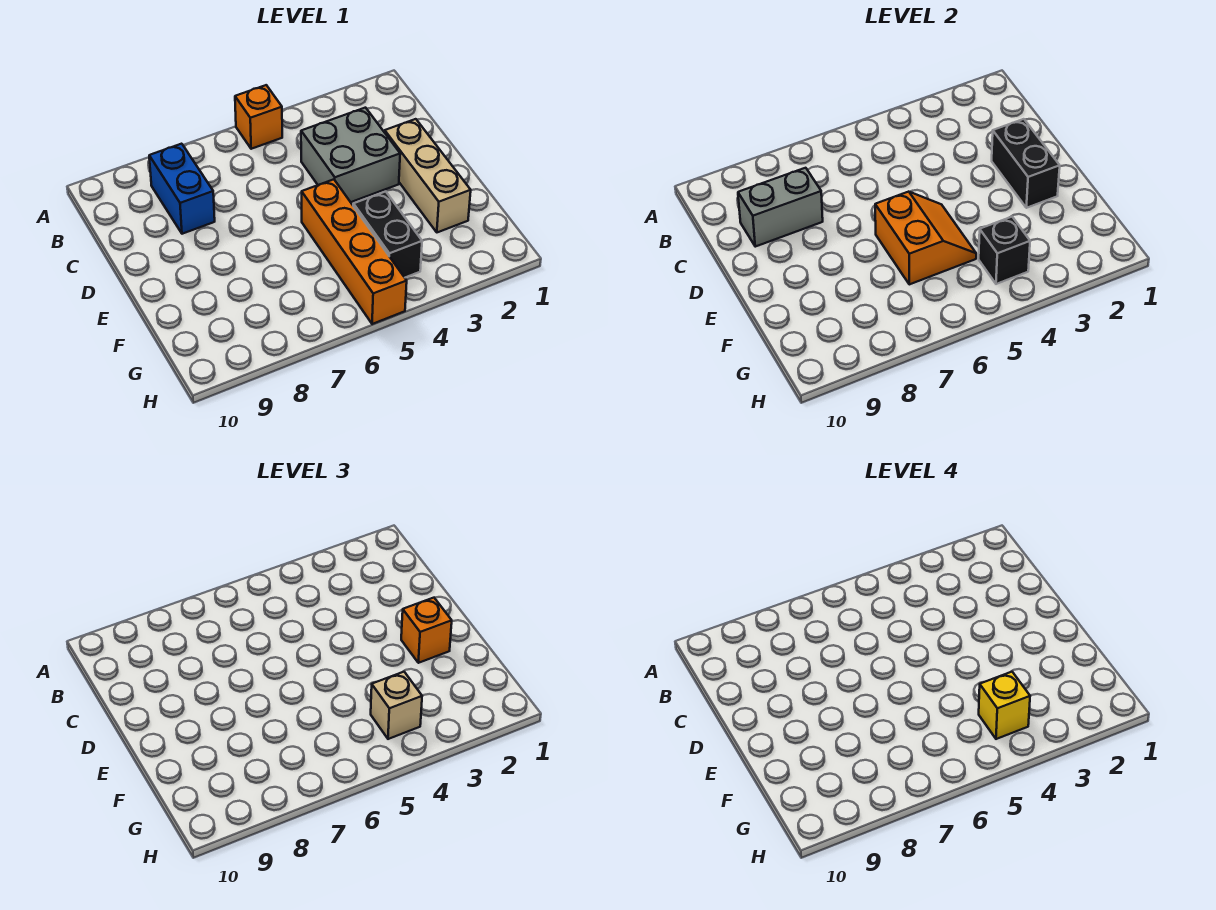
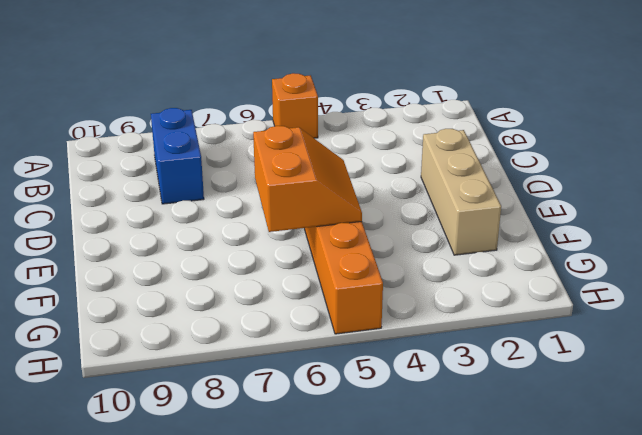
none -> grey brick C3:D4 level 1
none -> black brick F4:G4 level 1
none -> grey brick C8:C9 level 2

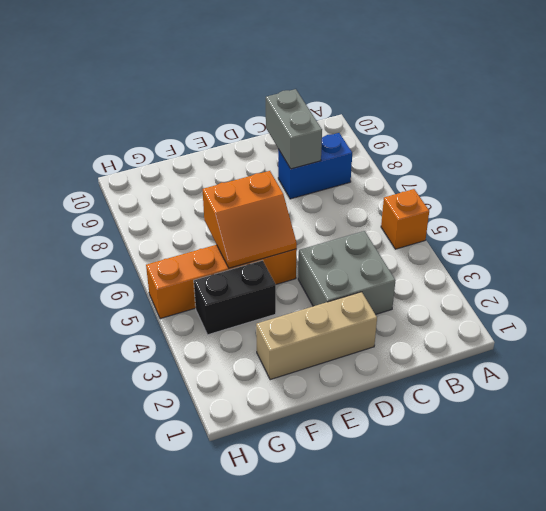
none -> black brick D2:E2 level 2
none -> black brick G4 level 2
none -> orange brick E2 level 3

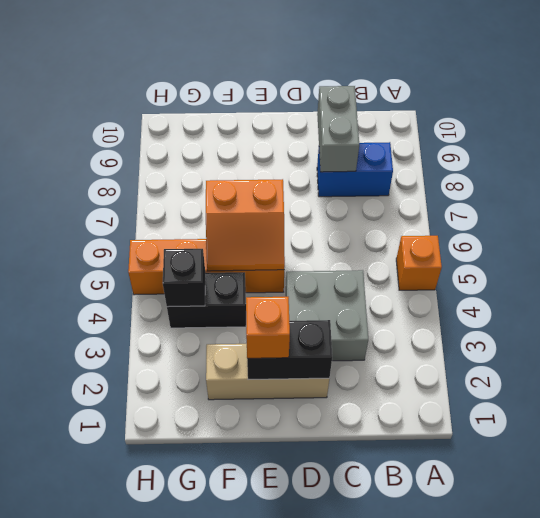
none -> tan brick G4 level 3
none -> yellow brick G4 level 4

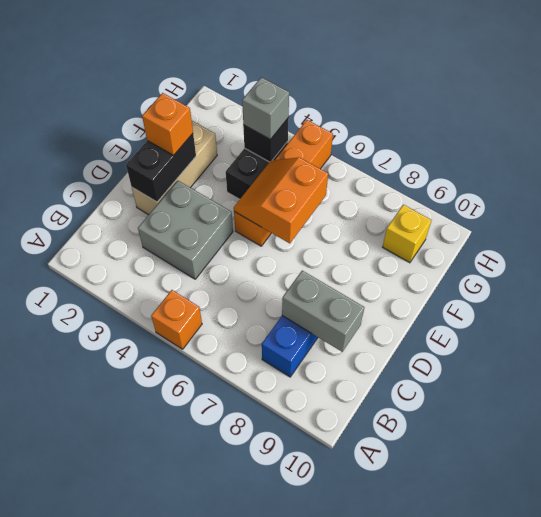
grey brick G4 level 3 -> tan brick G4 level 3
yellow brick G9 level 1 -> yellow brick G4 level 4

